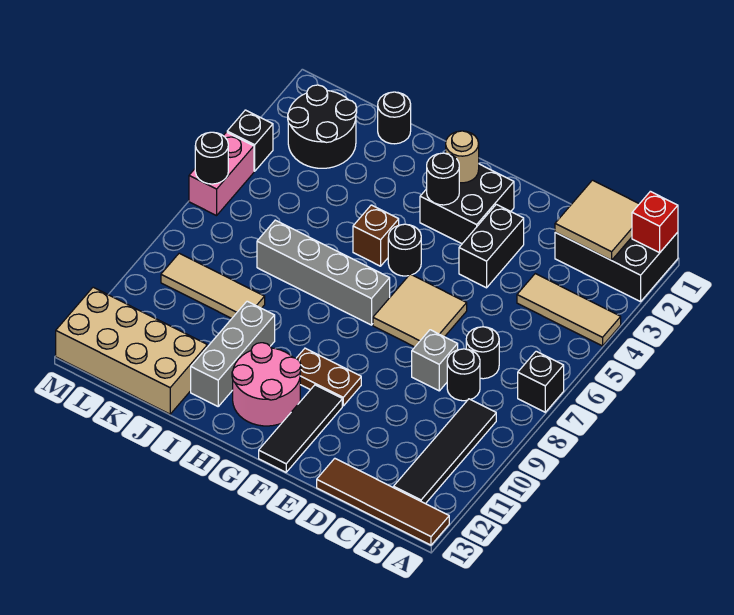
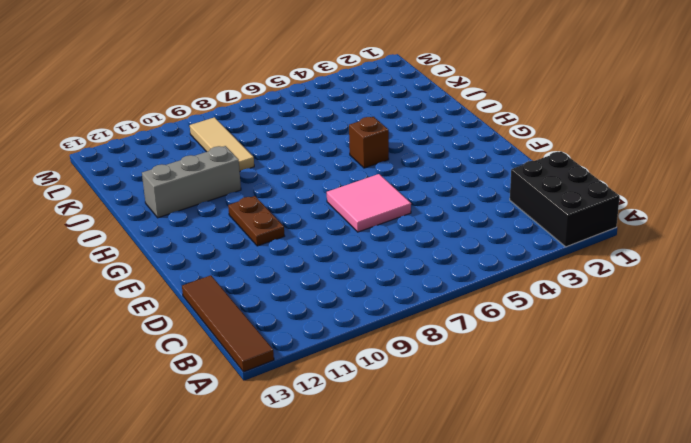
pink tile E6:F7 level 1 -> tan tile E6:F7 level 1
none -> tan tile A4:C4 level 1
none -> black brick A7 level 1
none -> black tile B9:B12 level 1

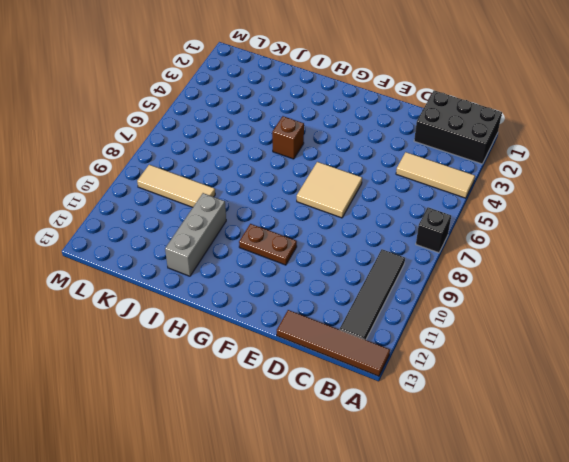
none -> black round brick C7 level 1
none -> black round brick C8 level 1
none -> grey brick D8 level 1

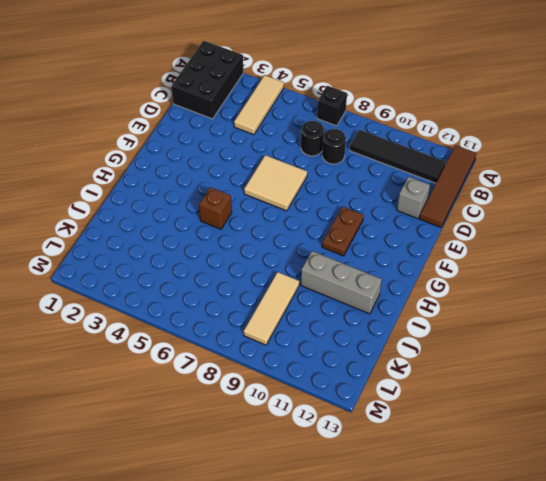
grey brick D12 level 1 -> grey brick D8 level 1
none -> black brick E3:E4 level 1
none -> black brick F2:G3 level 1
none -> black tile F11:F13 level 1

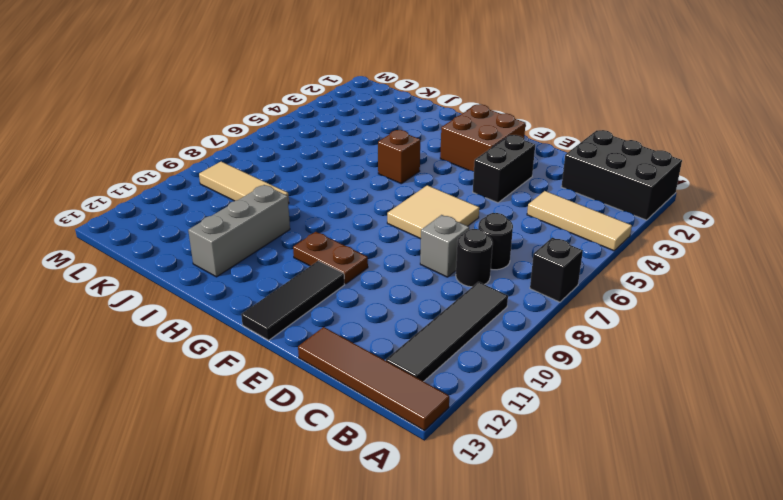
brown brick F2:G3 level 1 -> black brick F2:G3 level 1
none -> black round brick G5 level 1
none -> grey brick G7:J7 level 1
none -> pink round brick G11:H12 level 1

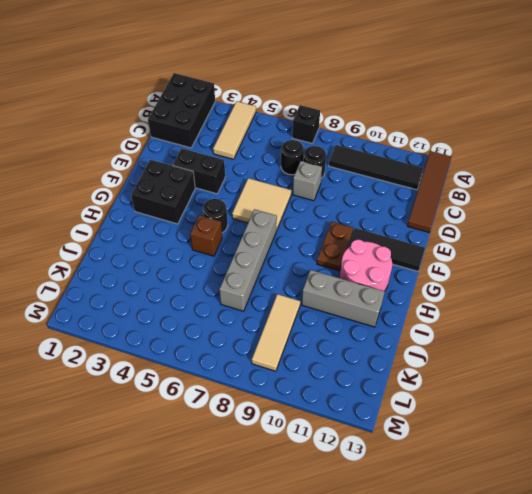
none -> black round brick J1 level 1
none -> tan brick J12:M13 level 1
none -> black round brick K2:L3 level 1

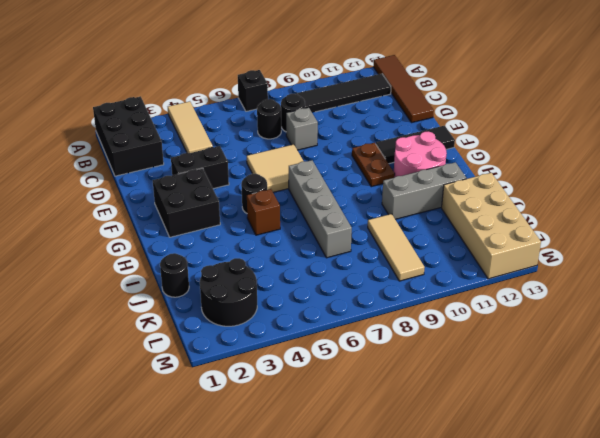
none -> black brick M4 level 1
none -> pink brick M5:M6 level 1
none -> red brick A1 level 2

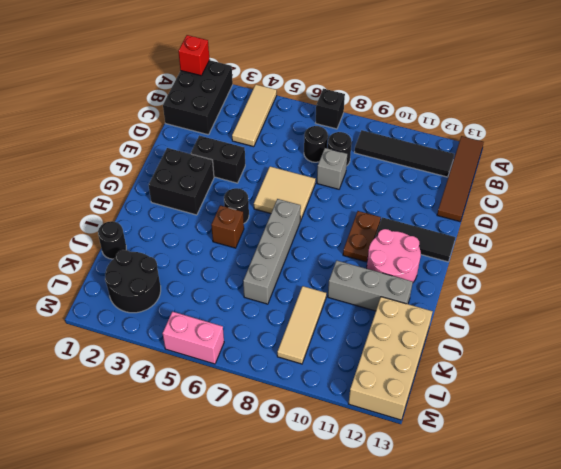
none -> black brick M4 level 1
none -> tan tile B1:C2 level 2
none -> tan round brick G2 level 2

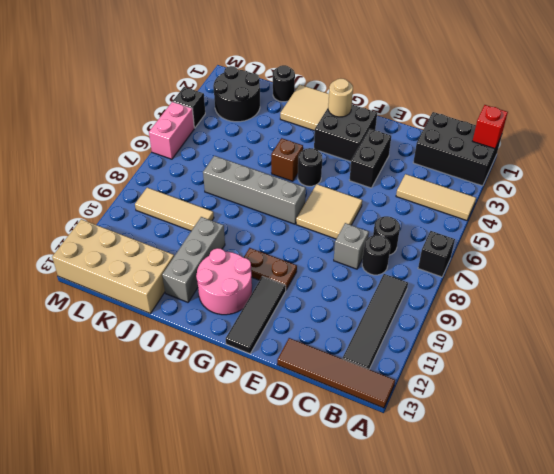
tan tile H1:I2 level 1 -> tan tile B1:C2 level 2
none -> black round brick G3 level 2
none -> black round brick M6 level 2

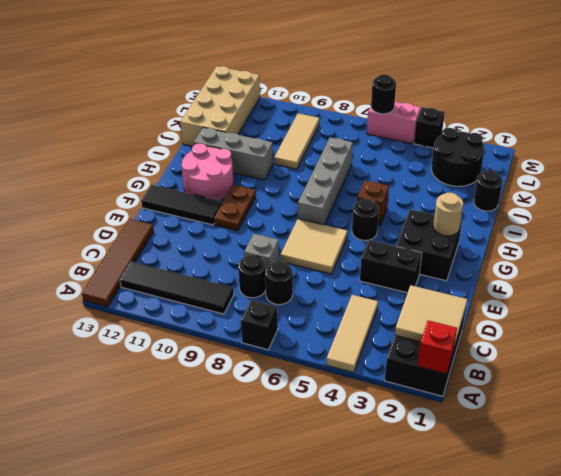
none -> black round brick G3 level 2

